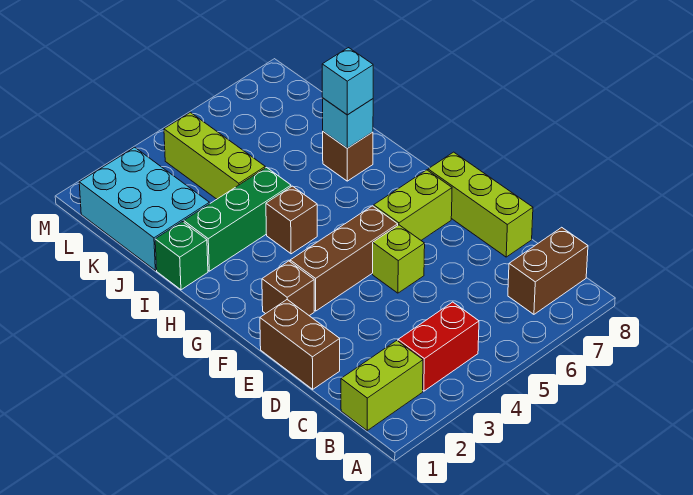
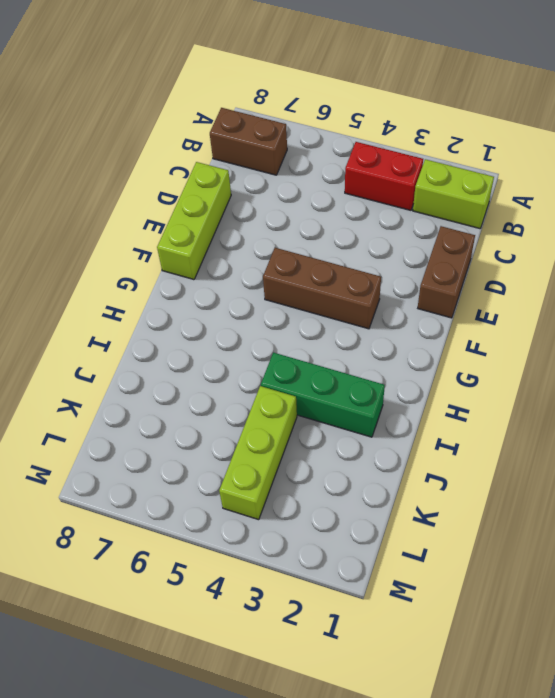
none -> lime brick E5 level 1
none -> brown brick F2 level 1
none -> lime brick F6:F7 level 1

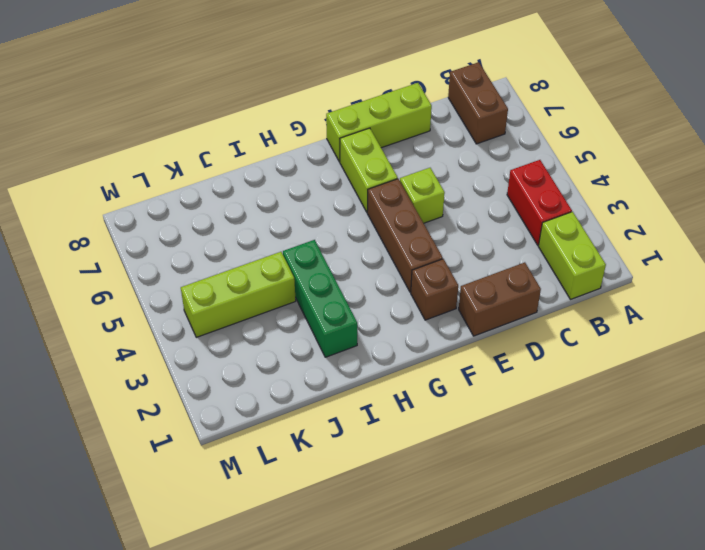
none -> brown brick H4 level 1
none -> green brick I1 level 1
none -> brown brick I7 level 1

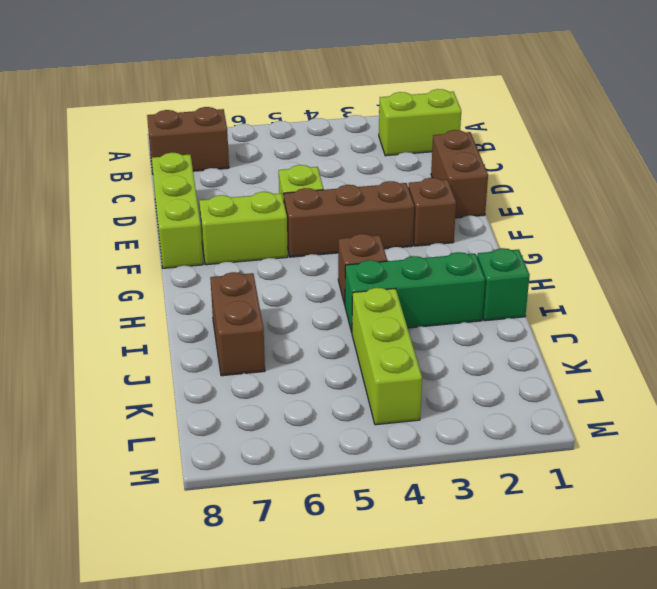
brown brick I7:J7 level 1 -> brown brick I7 level 1
none -> red brick B3:B4 level 1
none -> cyan brick J1:L2 level 1
none -> cyan brick I7 level 2

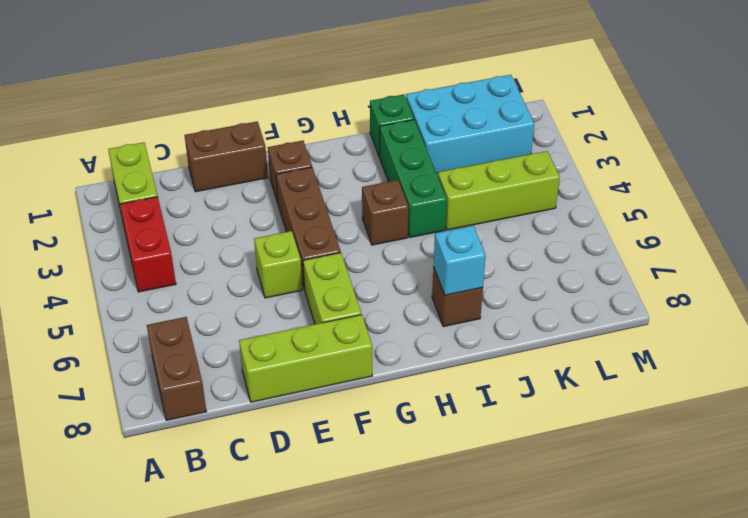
none -> cyan brick I7 level 3

